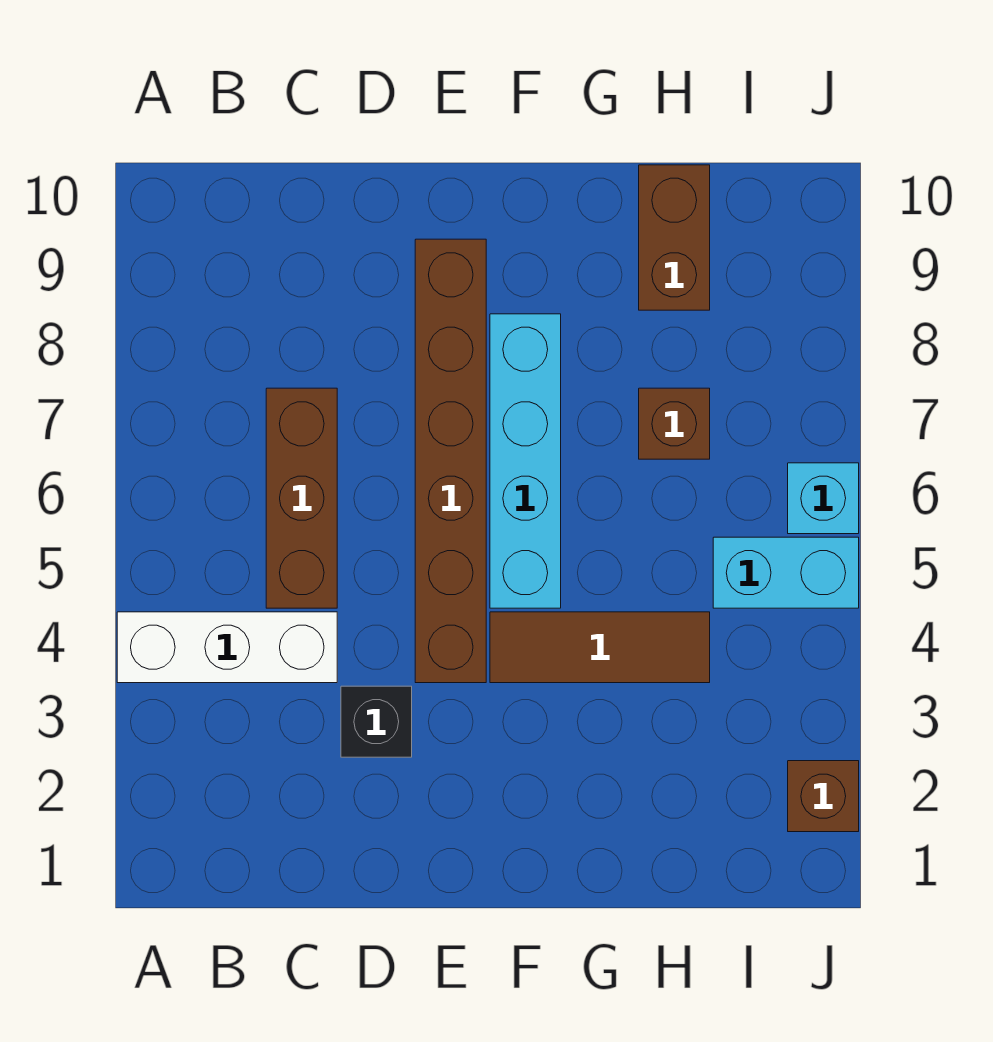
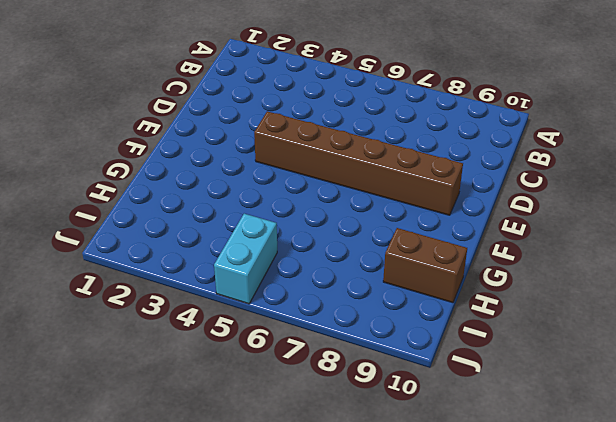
none -> white brick A4:C4 level 1
none -> brown brick C5:C7 level 1

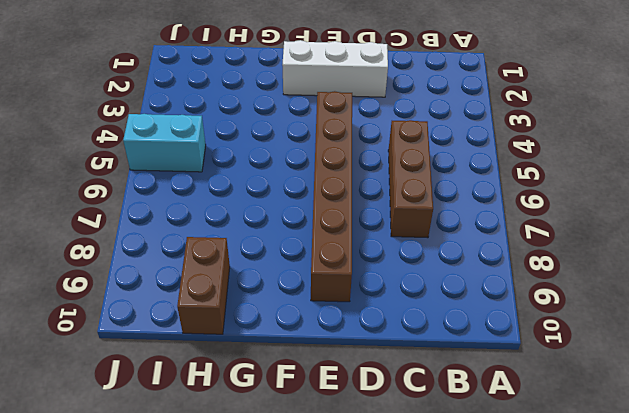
white brick D2:F2 level 1 -> white brick A4:C4 level 1
none -> black brick D3 level 1
none -> brown tile F4:H4 level 1

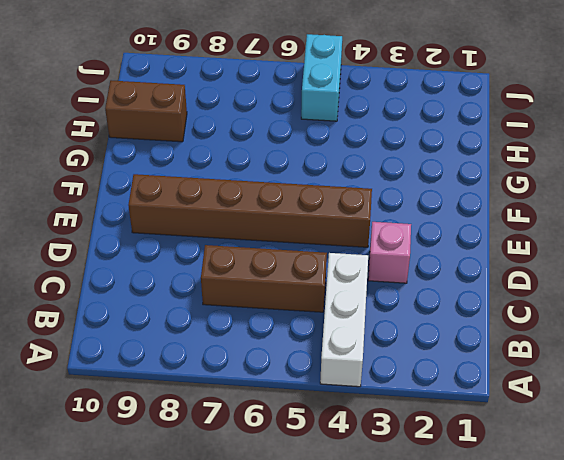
pink brick D3 level 1 -> black brick D3 level 1
none -> brown tile F4:H4 level 1
none -> cyan brick F5:F8 level 1

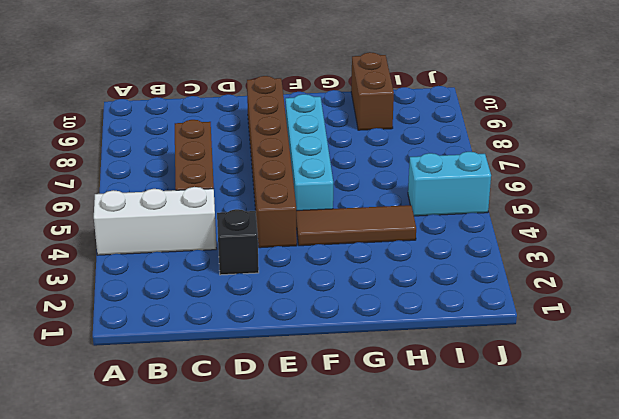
none -> brown brick H7 level 1
none -> brown brick J2 level 1

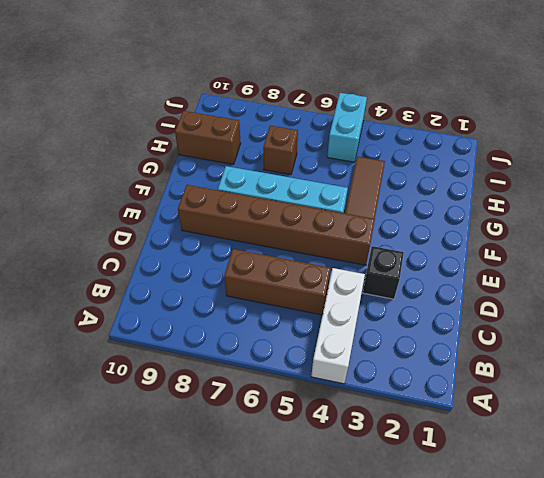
none -> brown brick J2 level 1
none -> cyan brick J6 level 1

